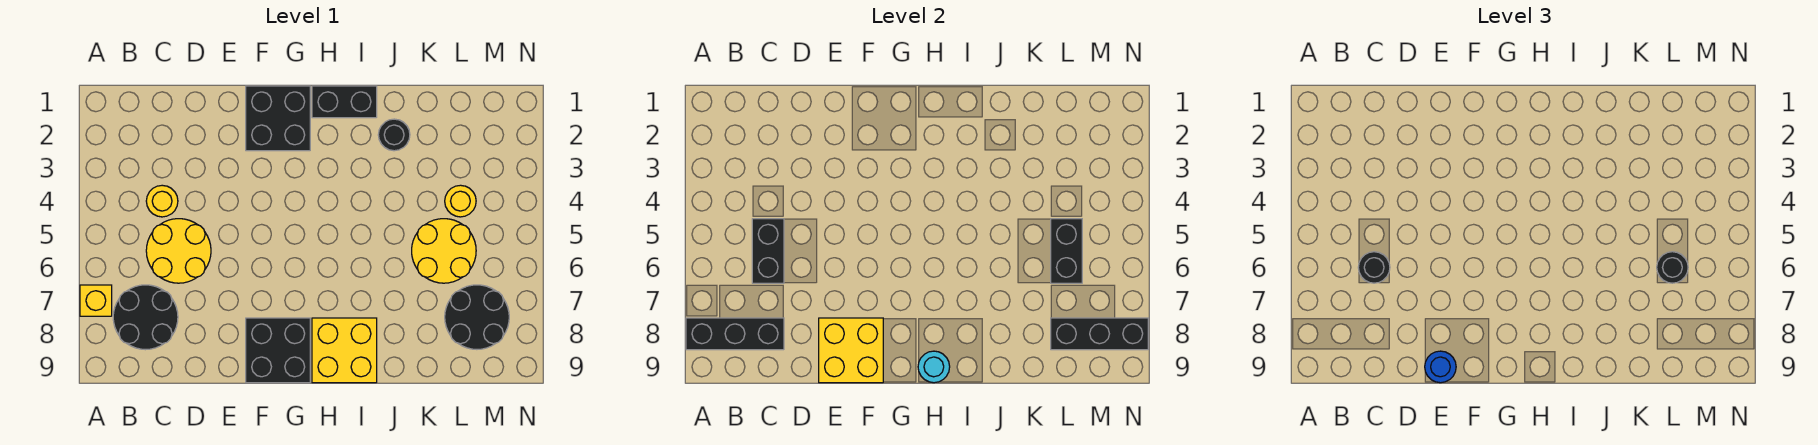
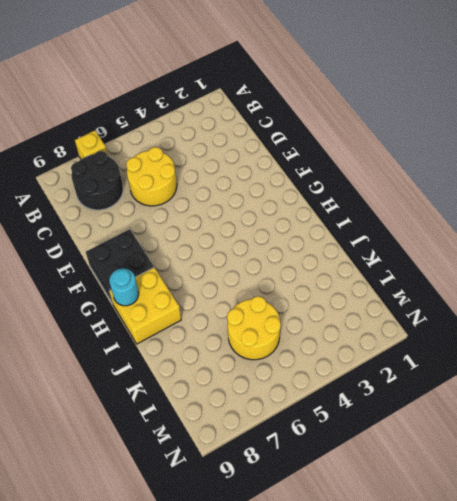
none -> yellow round brick C4 level 1
none -> black brick F1:G2 level 1
none -> black brick H1:I1 level 1

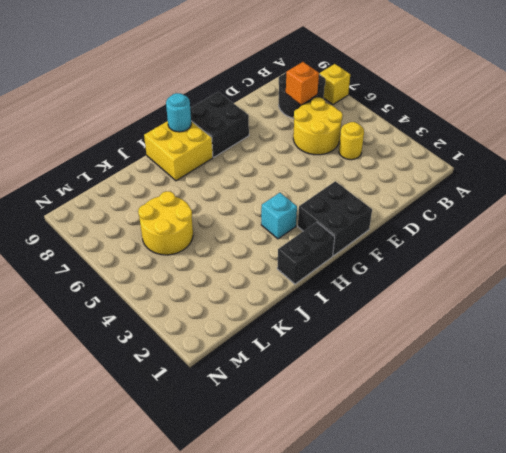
orange brick C7 level 2 -> none
cyan brick H3 level 1 -> none
none -> black round brick J2 level 1
none -> yellow round brick L4 level 1
none -> black round brick L7:M8 level 1

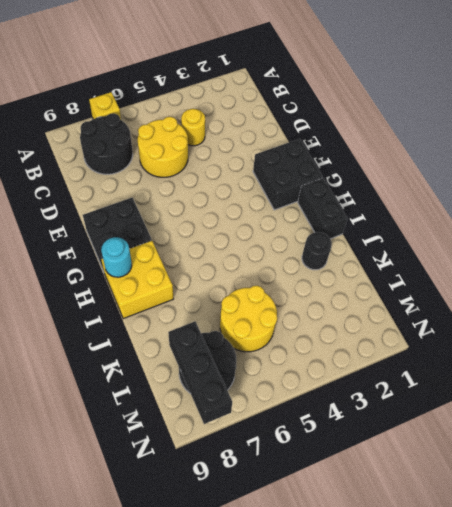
none -> yellow round brick L4 level 1
none -> black brick A8:C8 level 2
none -> black brick C5:C6 level 2

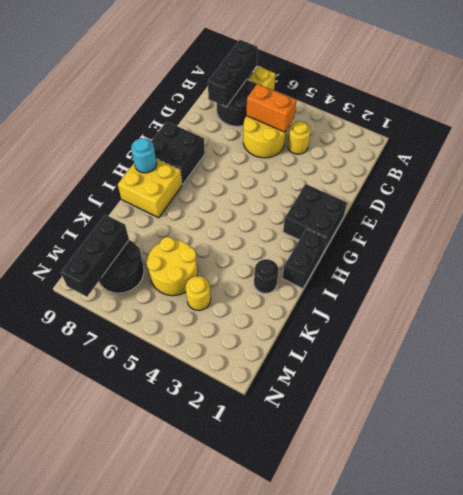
orange brick C5:C6 level 2 -> black brick C5:C6 level 2
none -> yellow brick E8:F9 level 2
none -> black brick L5:L6 level 2
none -> black round brick C6 level 3

